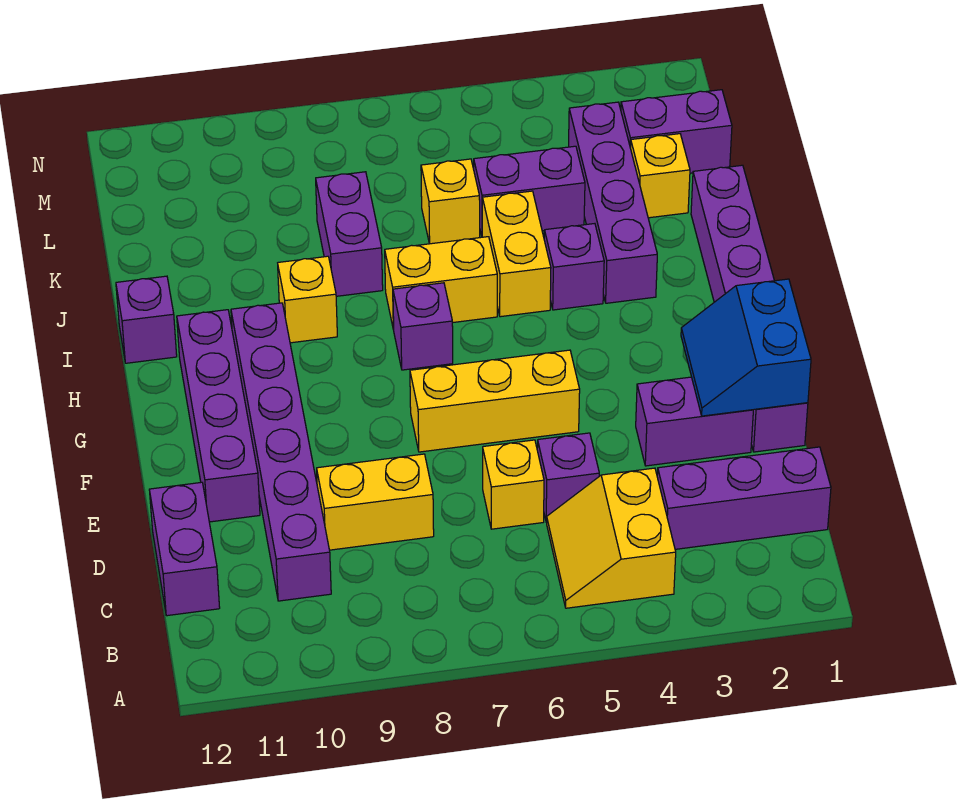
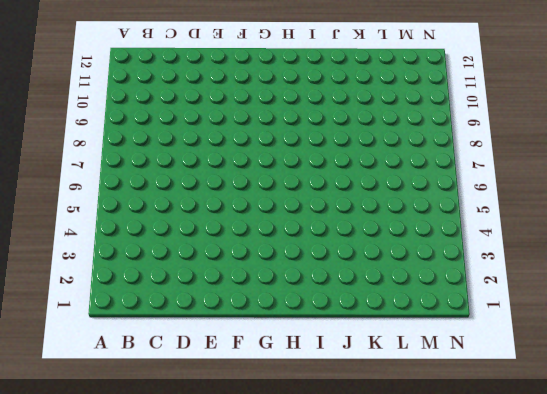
none -> yellow slope B4:C5 level 1 top 4
none -> purple brick C1:C3 level 1
none -> purple brick C10:H10 level 1

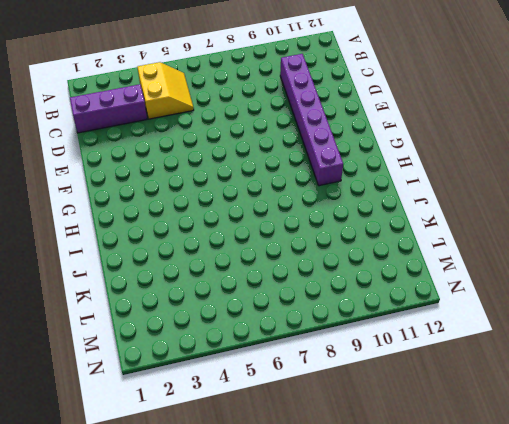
none -> purple brick C12:D12 level 1
none -> purple brick D5 level 1
none -> yellow brick D6 level 1

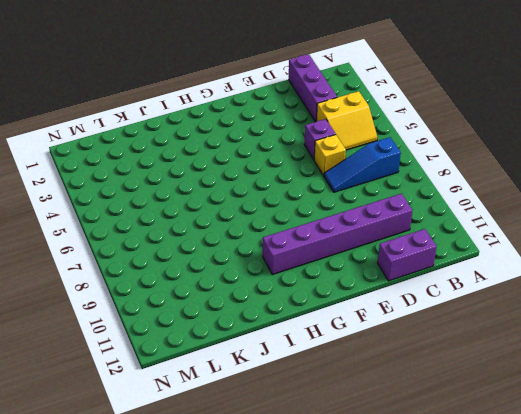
blue slope B7:D7 level 1 top B -> none
none -> yellow brick D8:D9 level 1
none -> purple brick E1:J1 level 1
none -> purple brick E2:E3 level 1

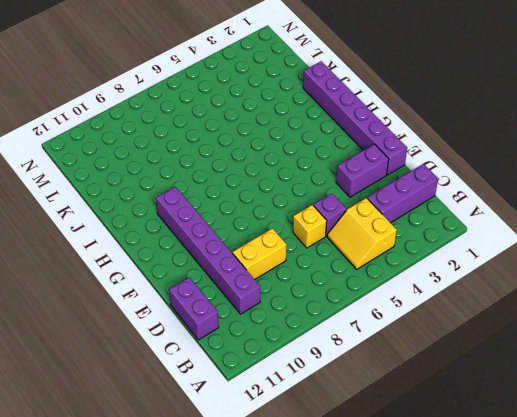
none -> purple brick E11:H11 level 1
none -> yellow brick F5:F7 level 1
none -> purple brick H7 level 1

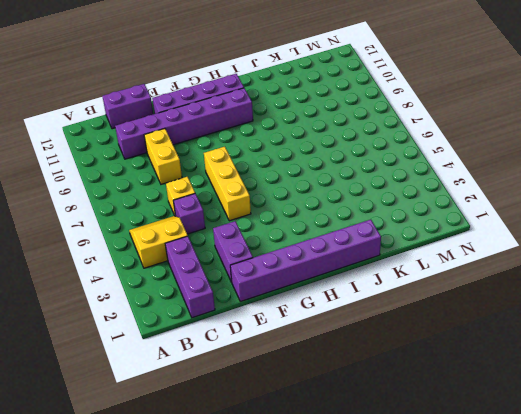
none -> purple brick H7 level 1
none -> purple brick I3:L3 level 1
none -> purple brick I4 level 1

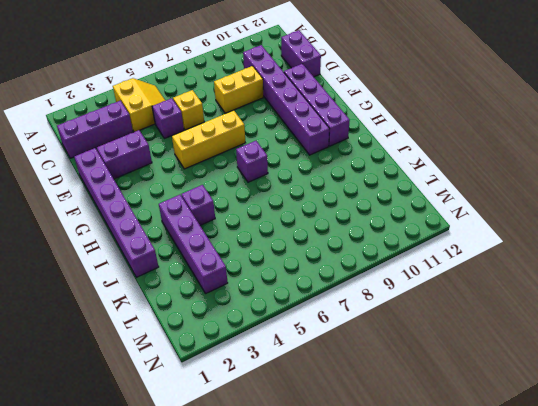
none -> yellow brick I5:J5 level 1
none -> yellow brick I6:I7 level 1
none -> yellow brick I9 level 1

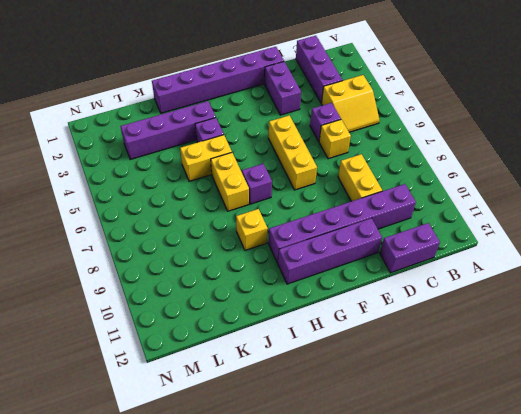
none -> purple brick I12 level 1
none -> purple brick J8:K8 level 1
none -> yellow brick K2 level 1

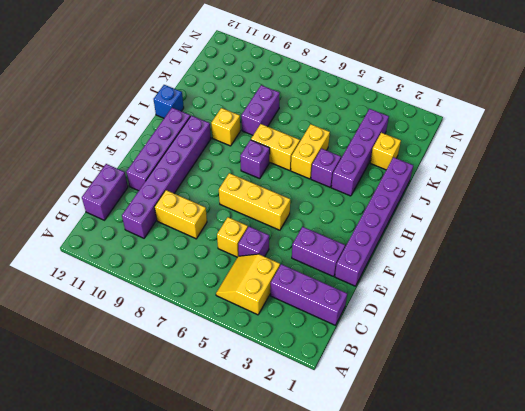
blue brick I12 level 1 -> purple brick I12 level 1
none -> purple brick K4:K5 level 1
none -> yellow brick K6 level 1
none -> purple brick L1:L2 level 1

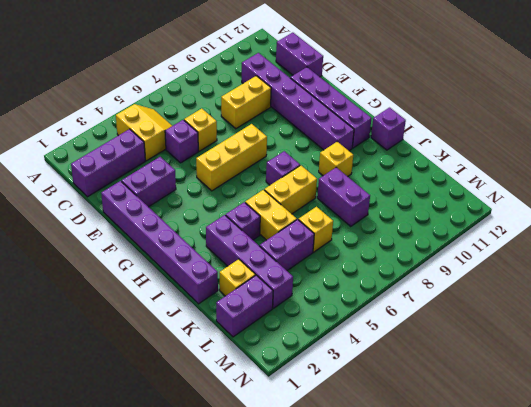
none -> blue slope E1:F2 level 2 top 1

